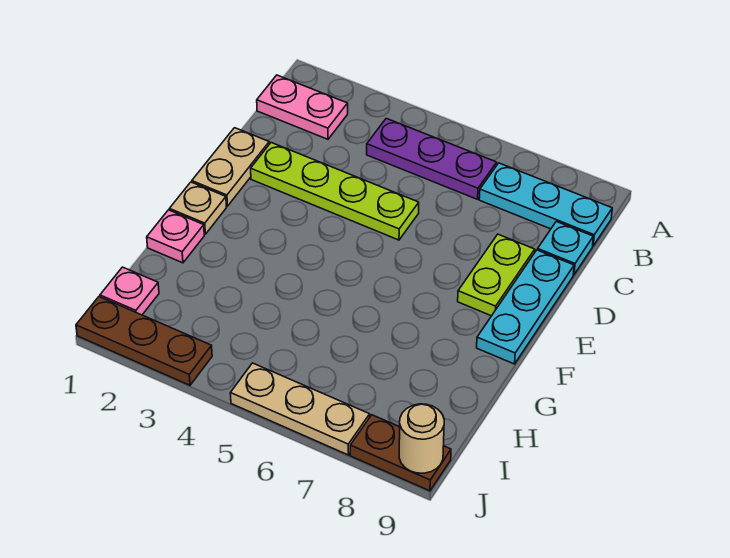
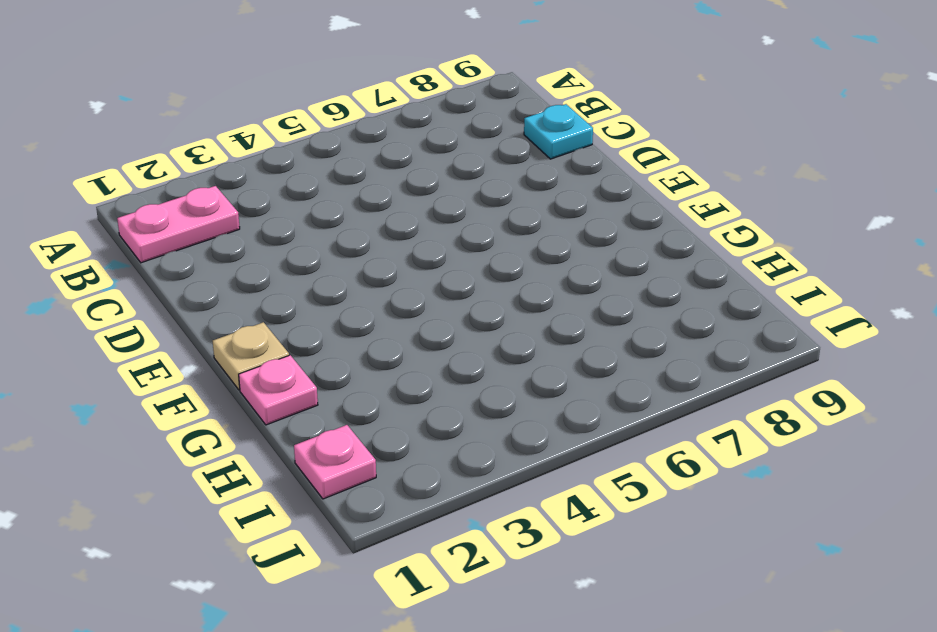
none -> purple plate B4:B6 level 1
none -> cyan plate B7:B9 level 1
none -> tan plate D1:E1 level 1

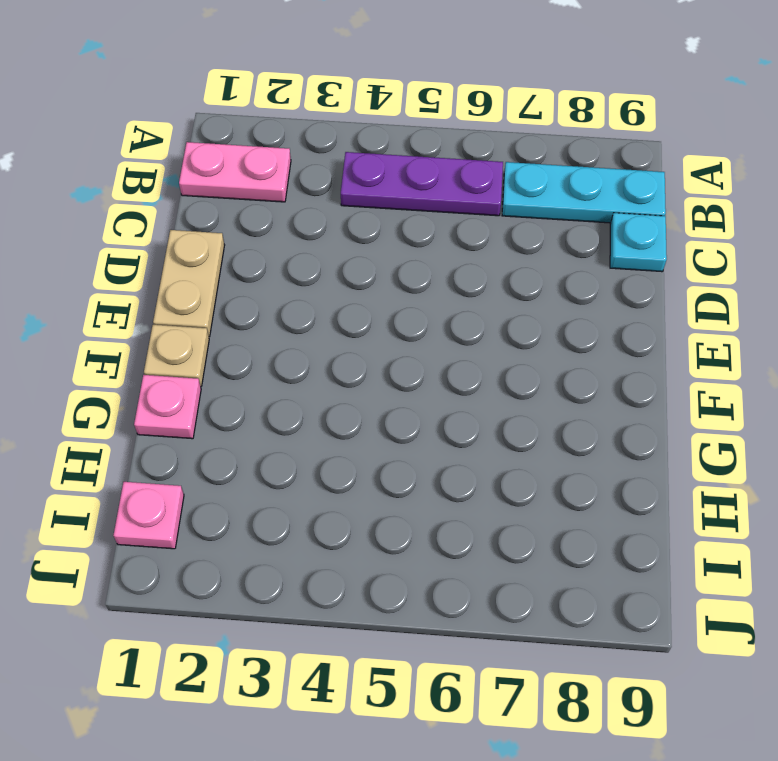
none -> lime plate D2:D5 level 1
none -> lime plate D8:E8 level 1
none -> cyan plate D9:F9 level 1

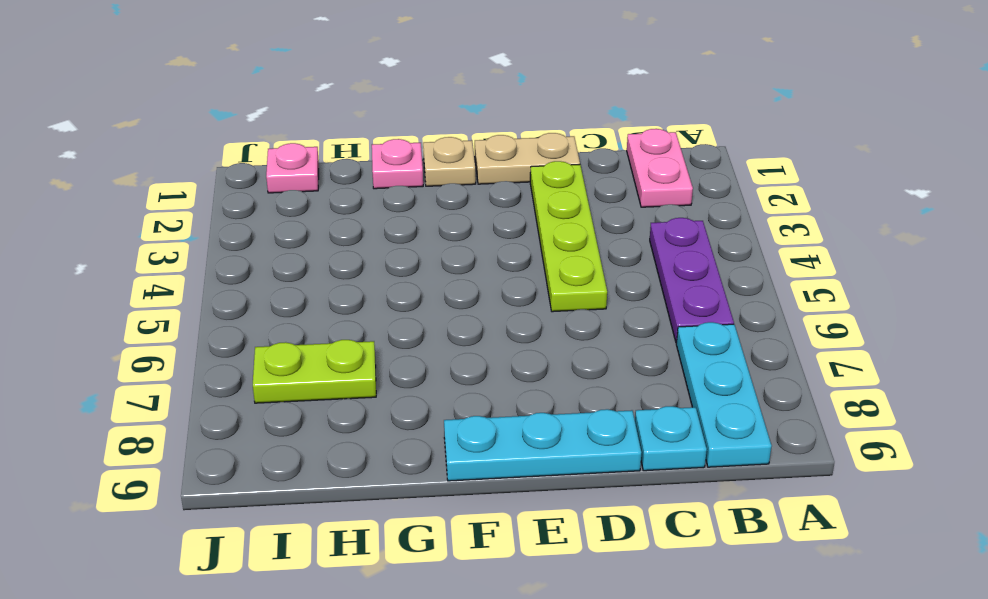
lime plate H7:I7 level 1 -> lime plate D8:E8 level 1
none -> brown plate J1:J3 level 1
none -> tan plate J5:J7 level 1
none -> brown plate J8:J9 level 1

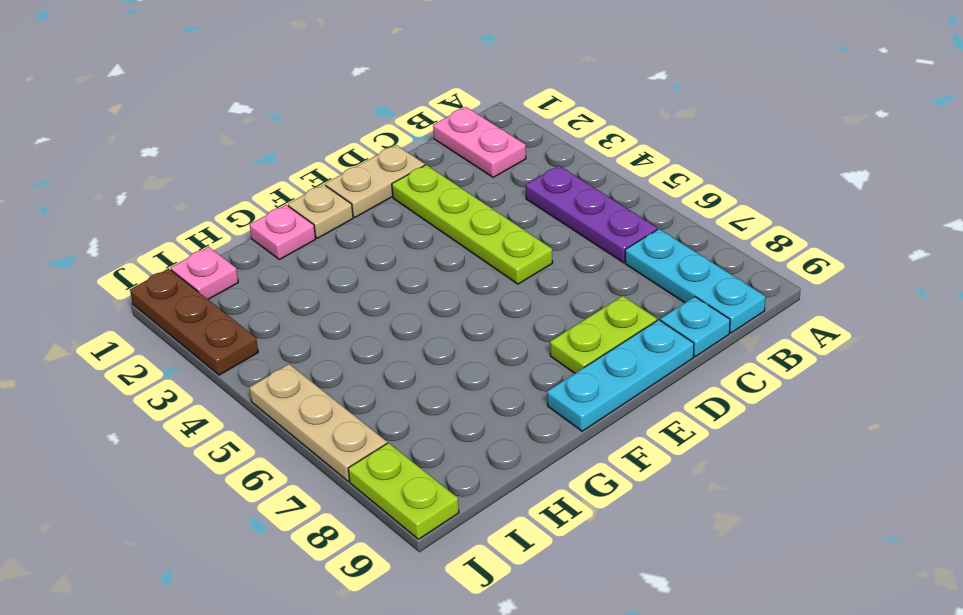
lime plate J8:J9 level 1 -> brown plate J8:J9 level 1
none -> tan round brick J9 level 2

